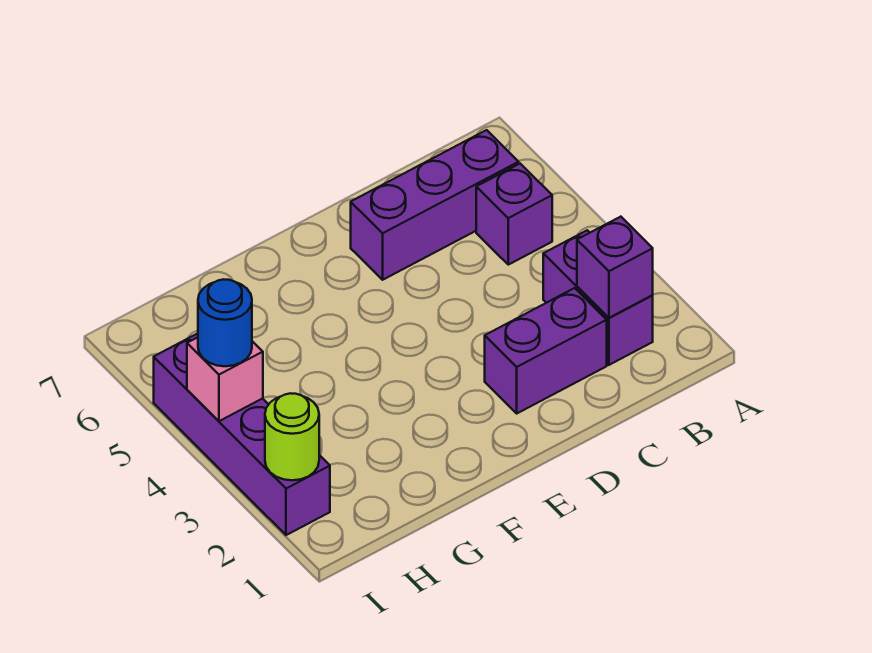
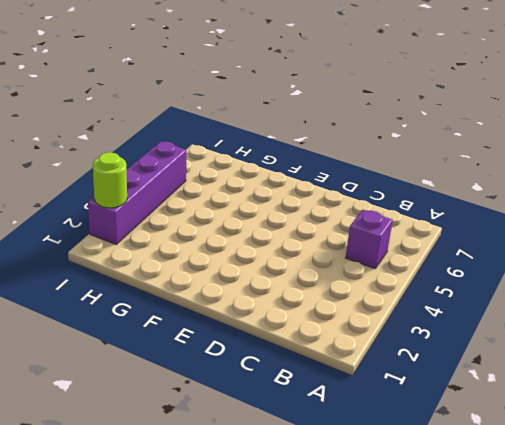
none -> purple brick B2:B3 level 1
none -> purple brick B6:D6 level 1

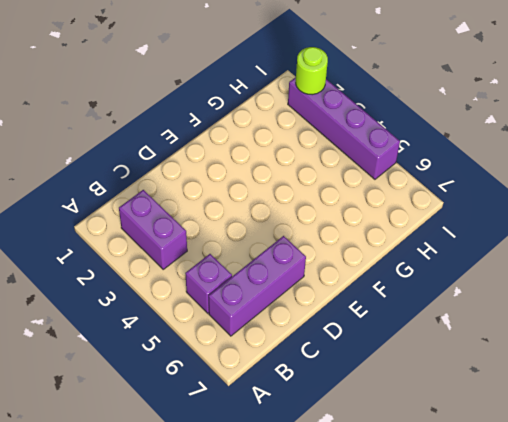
none -> purple brick C2:D2 level 1
none -> purple brick B2 level 2

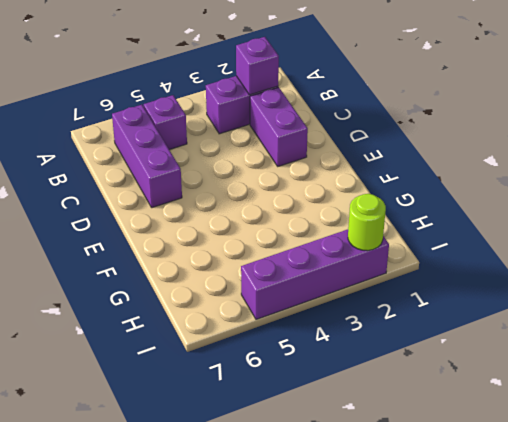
none -> pink brick I4 level 2
none -> blue round brick I4 level 3

